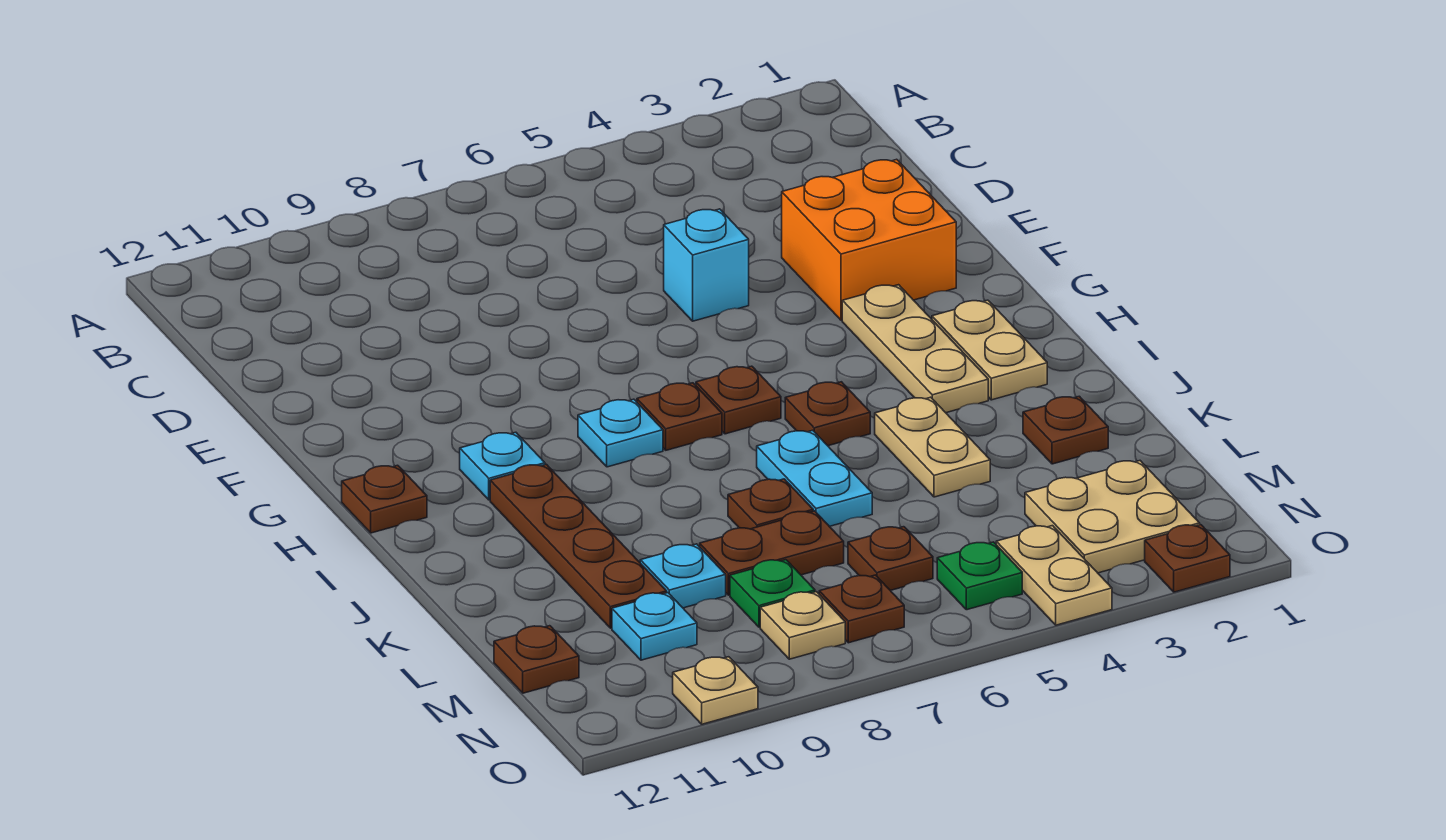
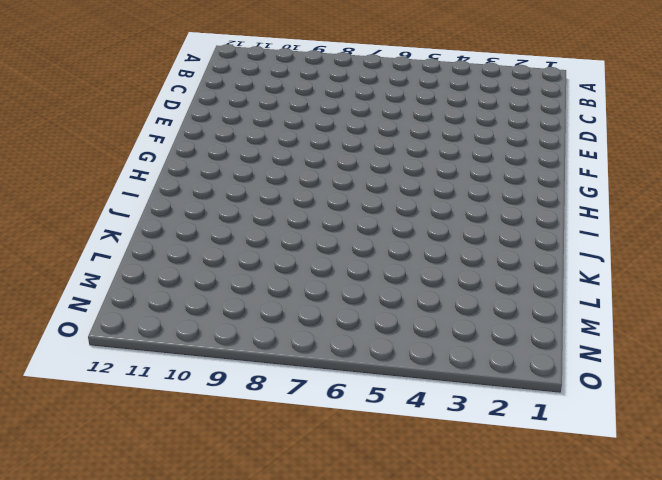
none -> orange brick E2:F3 level 1
none -> cyan brick E5 level 1
none -> tan plate G3:I3 level 1

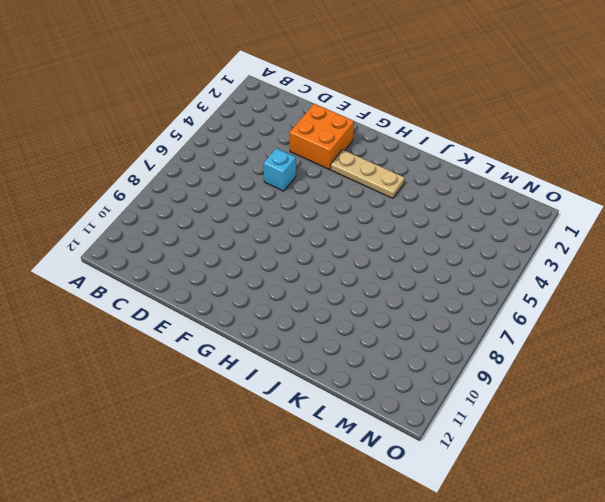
none -> tan plate H2:I2 level 1
none -> brown plate H6 level 1
none -> brown plate H7 level 1

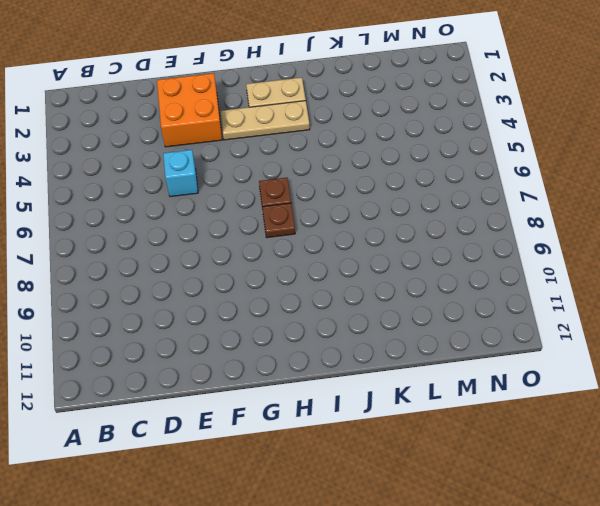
none -> cyan plate H8 level 1
none -> cyan plate H10 level 1
none -> brown plate H12 level 1

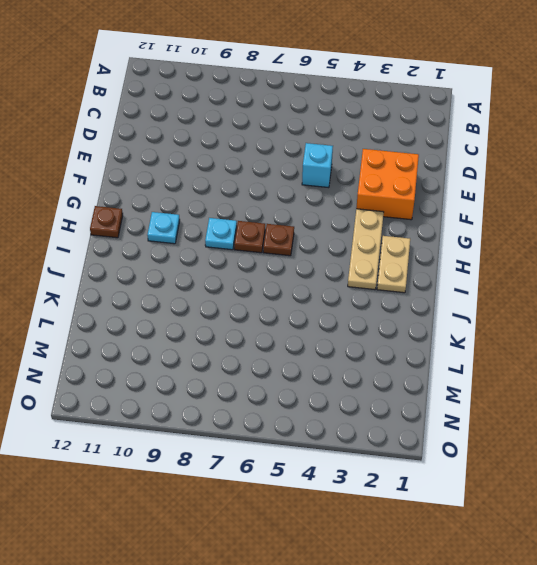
none -> brown plate I5 level 1
none -> brown plate I10:L10 level 1
none -> tan plate J4:K4 level 1

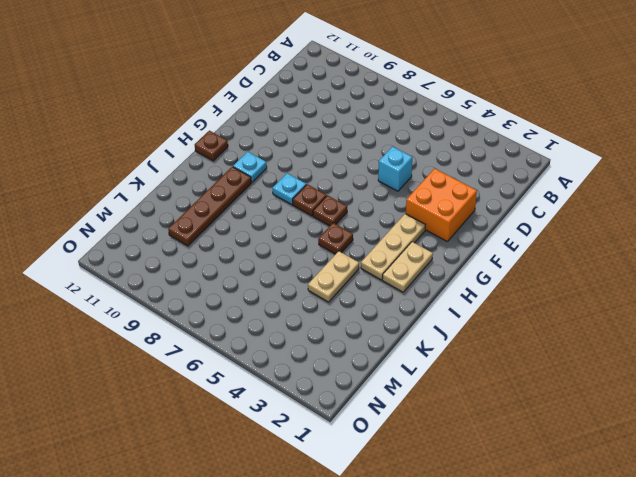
none -> cyan plate J6:K6 level 1
none -> brown plate K2 level 1
none -> brown plate K7 level 1

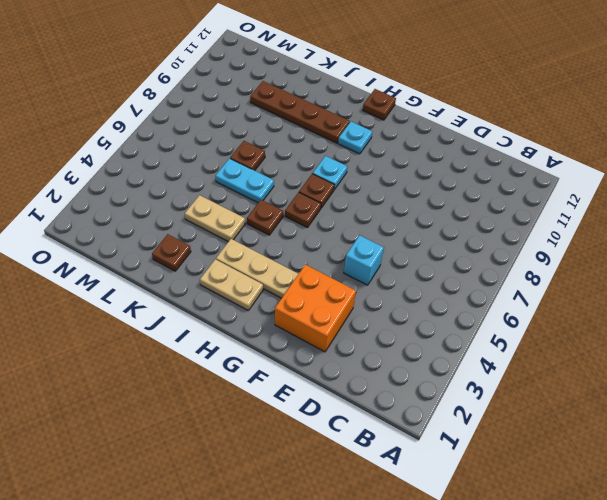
none -> brown plate L7:L8 level 1
none -> cyan plate L9 level 1
none -> tan plate M2:N3 level 1

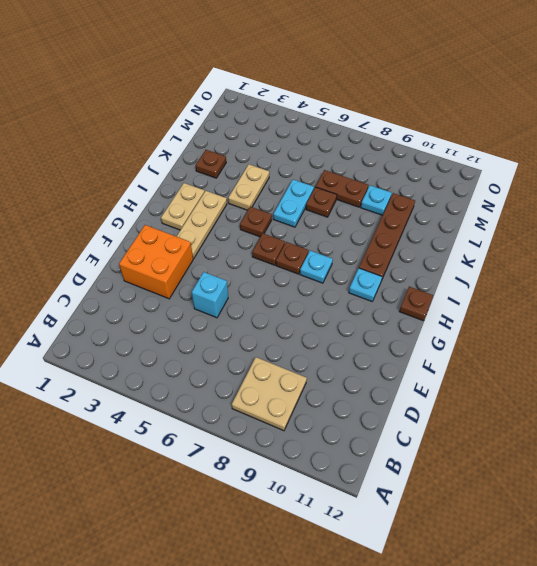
tan plate B8:C9 level 1 -> tan plate M2:N3 level 1
none -> brown plate M6 level 1
none -> green plate M8 level 1
none -> cyan plate M10 level 1

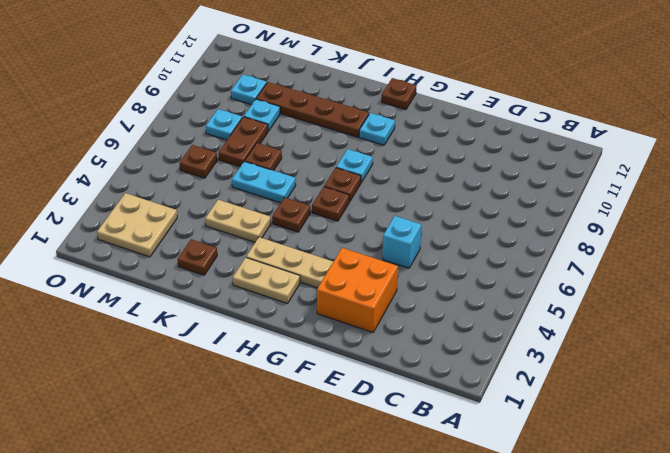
cyan plate M8 level 1 -> green plate M8 level 1
none -> brown plate M12 level 1
none -> tan plate N4:O4 level 1
none -> green plate N5 level 1

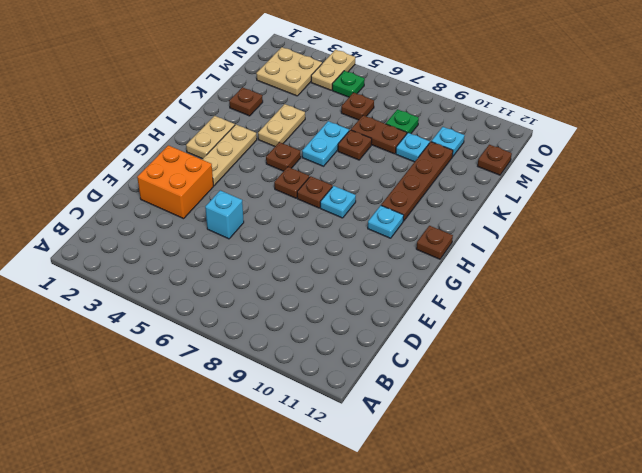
none -> brown plate N7 level 1
none -> tan plate N8 level 1
none -> brown plate O2 level 1

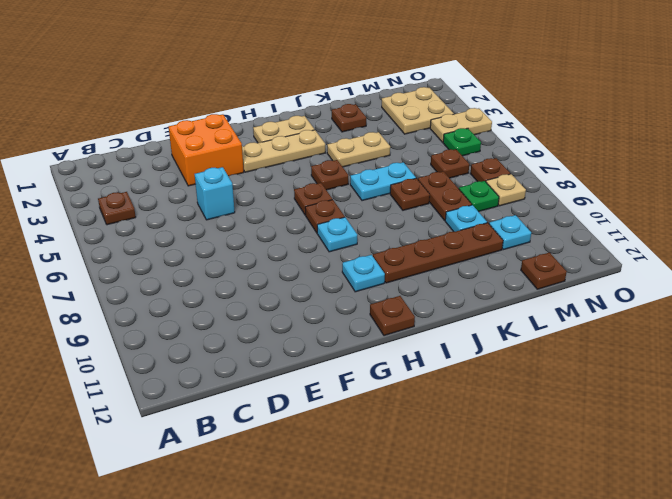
brown plate B4 level 1 -> brown plate O2 level 1
none -> tan plate O10 level 1

